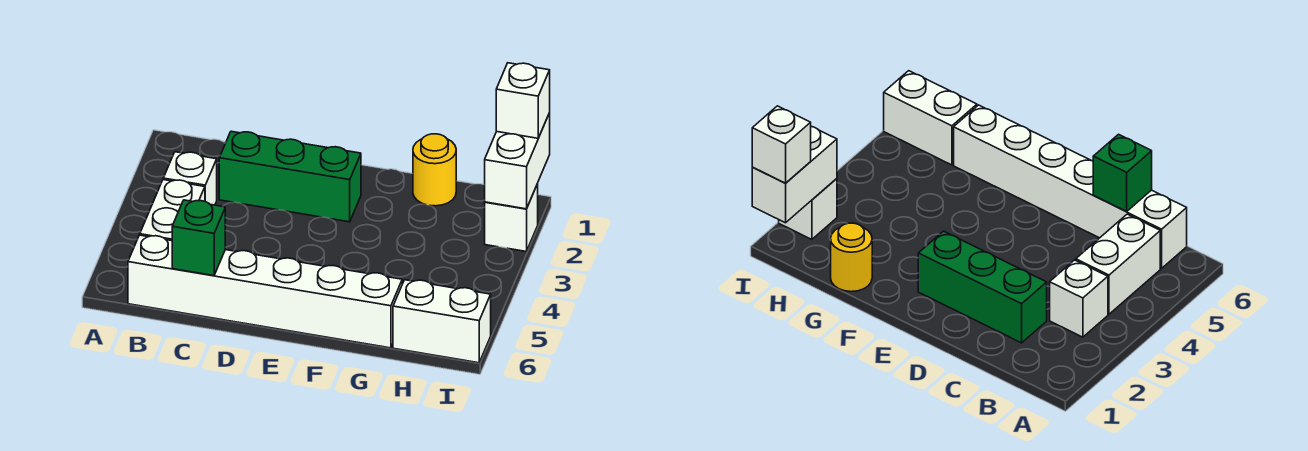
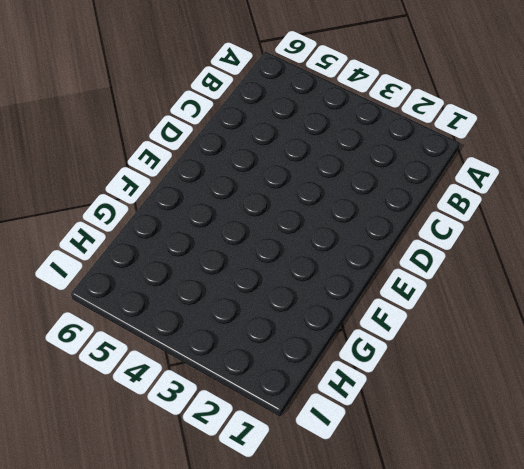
none -> white brick B3 level 1
none -> white brick B4:B5 level 1

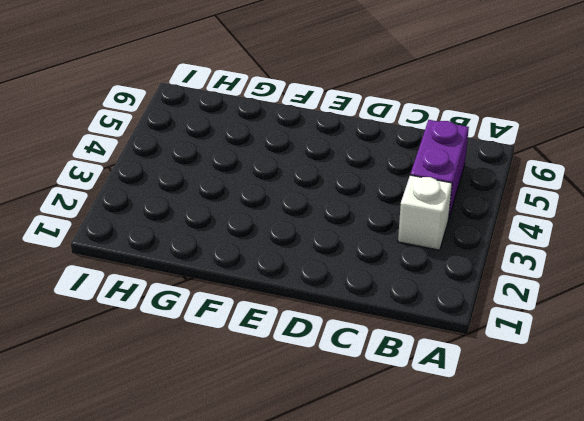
purple brick B4:B5 level 1 -> white brick B4:B5 level 1
none -> white brick B6:G6 level 1
none -> green brick C2:E2 level 1

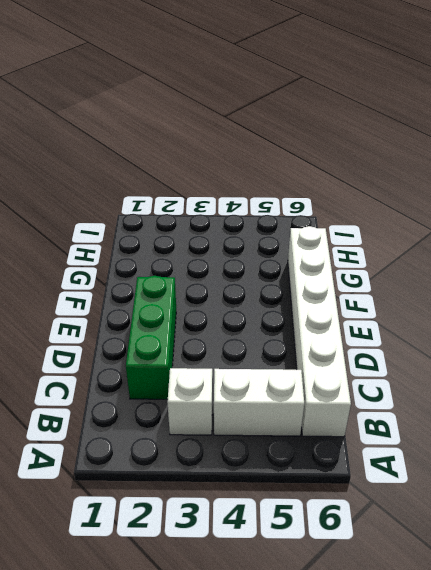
none -> yellow round brick G1 level 1
none -> white brick H6:I6 level 1

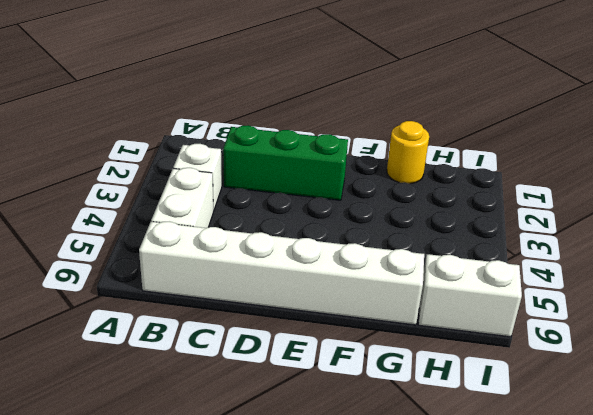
none -> white brick I2 level 1
none -> green brick C6 level 2

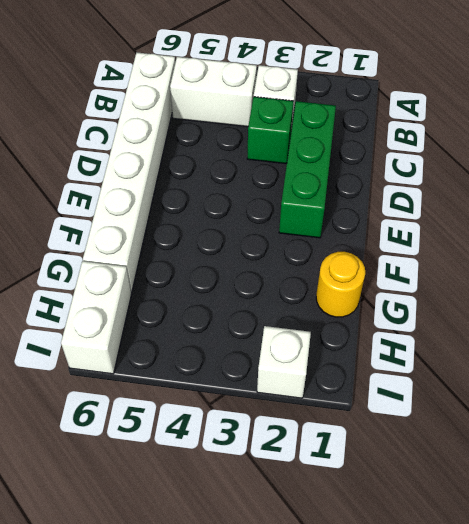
green brick C3 level 1 -> green brick C6 level 2
none -> white brick I1:I2 level 2
none -> white brick I1 level 3

